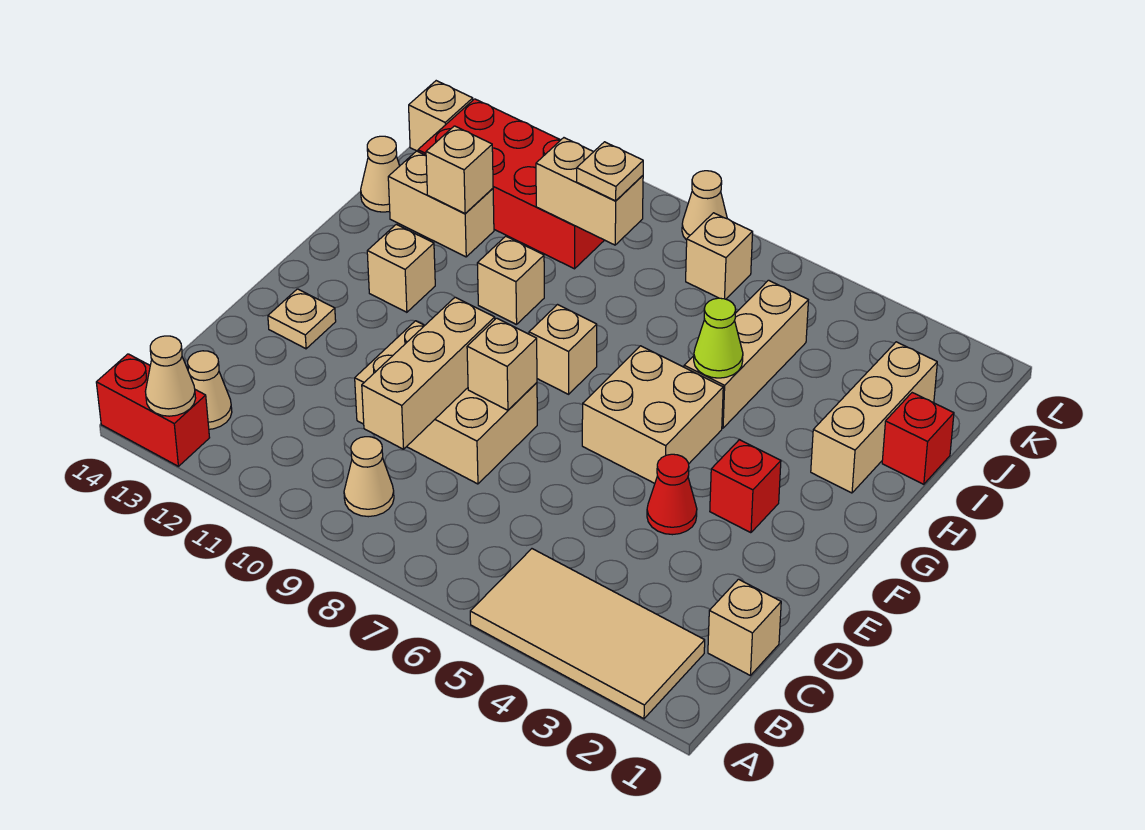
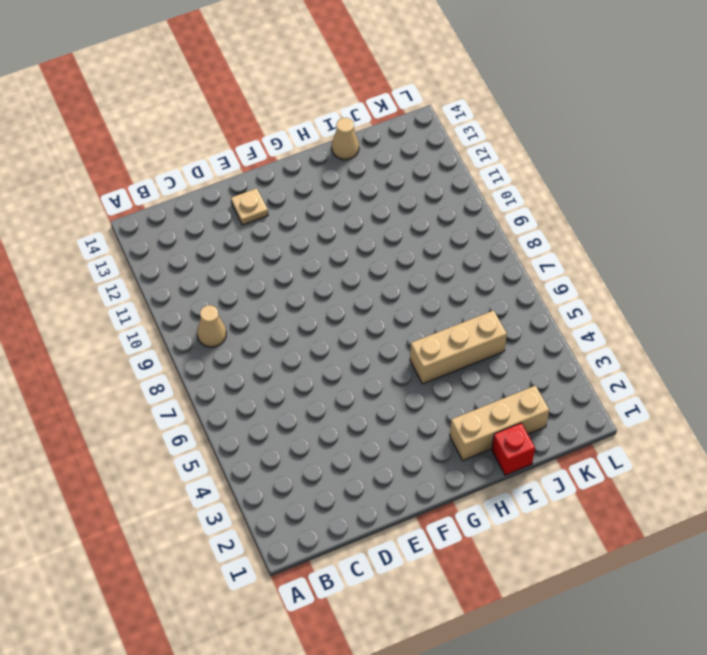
none -> tan tile A2:B5 level 1
none -> red brick A13:A14 level 1
none -> tan cone B13 level 1

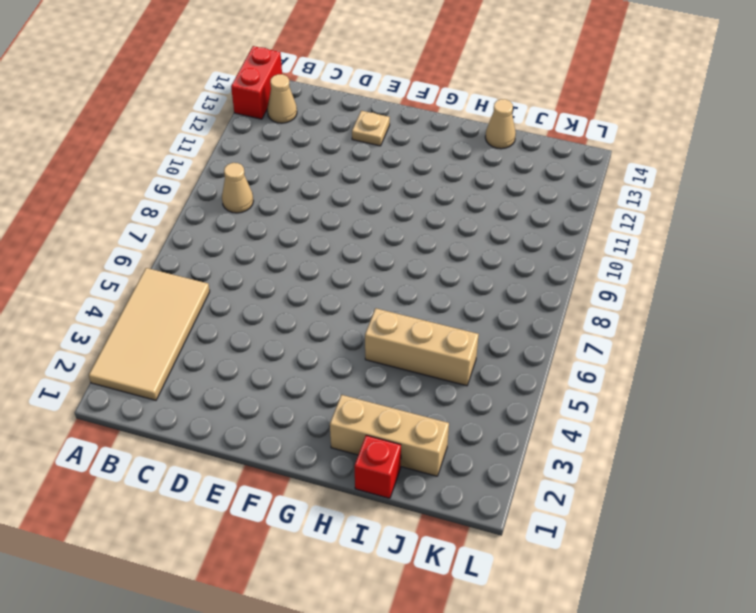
none -> tan brick C1 level 1
none -> tan brick D8:E10 level 1
none -> red cone E4 level 1

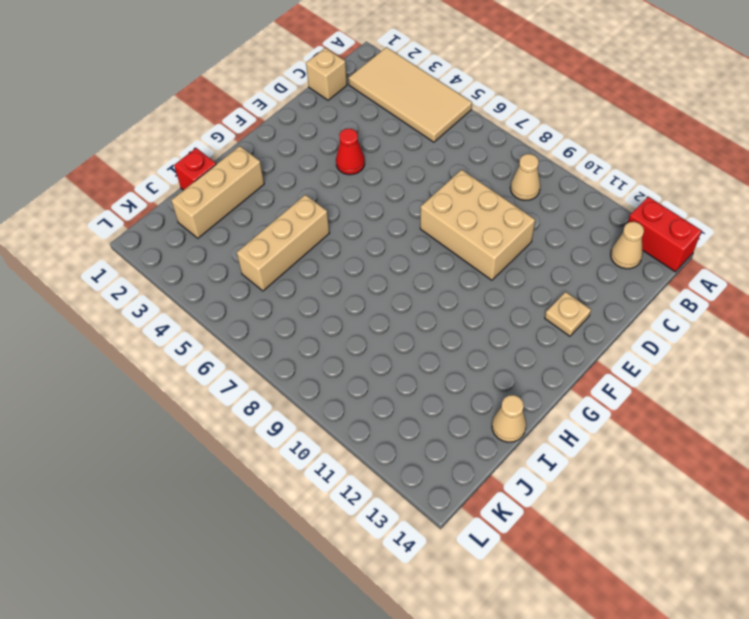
none -> red brick F3 level 1
none -> tan brick F5:G6 level 1
none -> tan brick G8 level 1

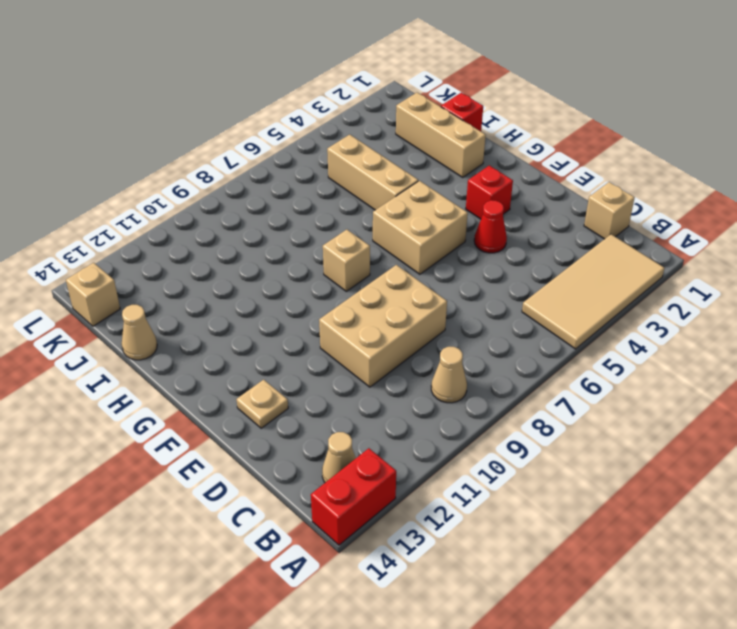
none -> tan brick G12 level 1
none -> tan brick H10 level 1
none -> tan brick I12:I13 level 1

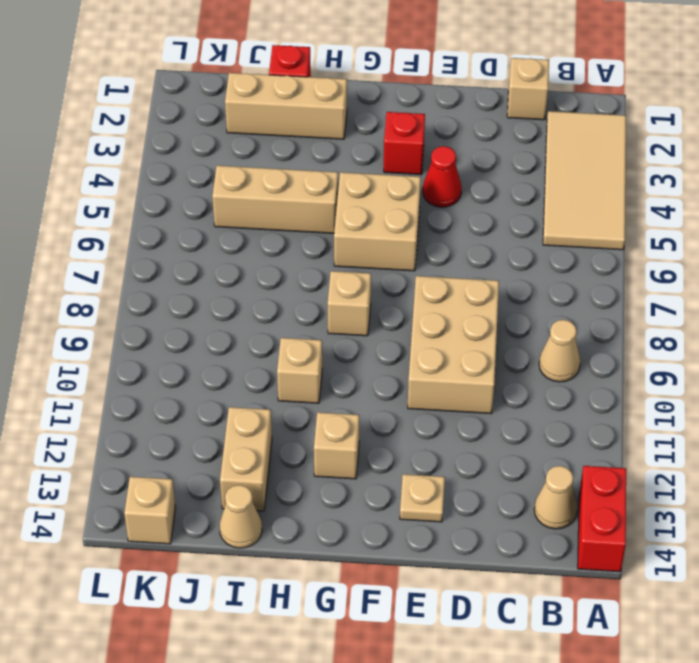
none -> red brick J10:K13 level 1
none -> tan brick K7 level 1
none -> tan cone L8 level 1

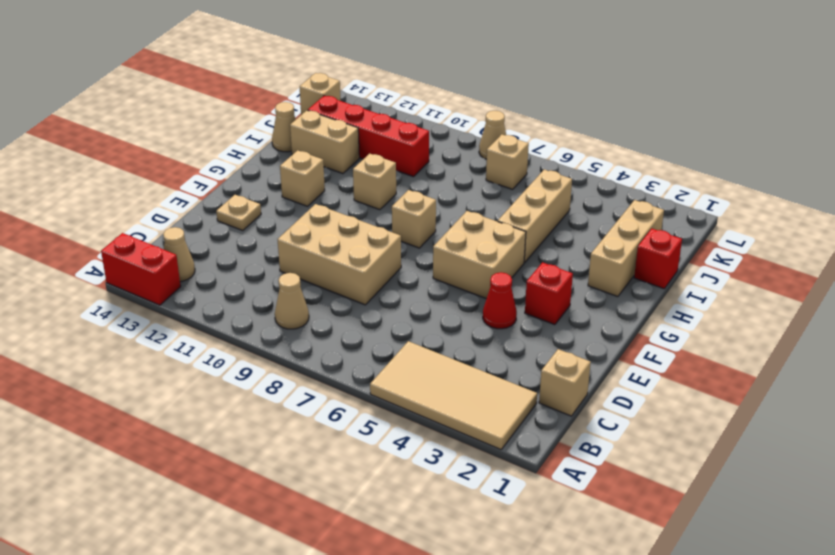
red brick J10:J13 level 1 -> red brick J10:K13 level 1
none -> tan cone A13 level 2
none -> tan brick C9:E9 level 2
none -> tan brick E8 level 2

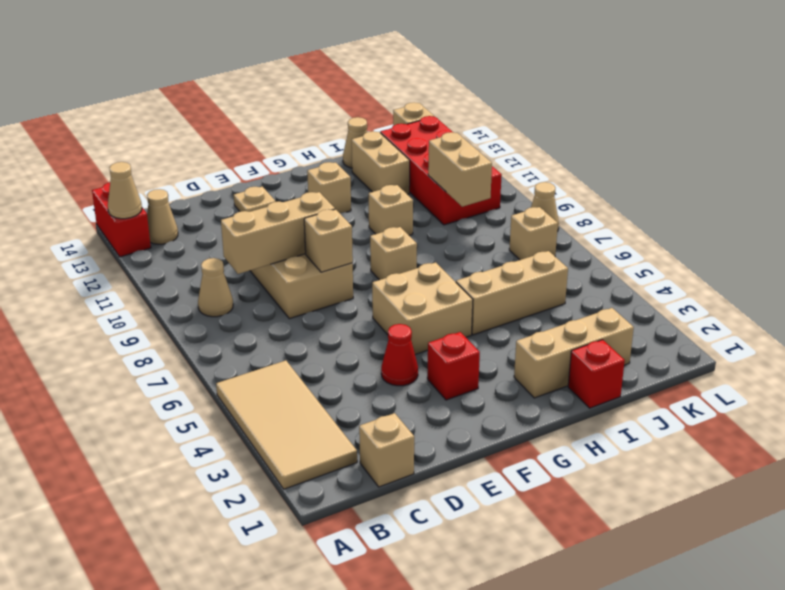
none -> lime cone H5 level 2
none -> tan brick I12 level 2
none -> tan plate J9 level 3

